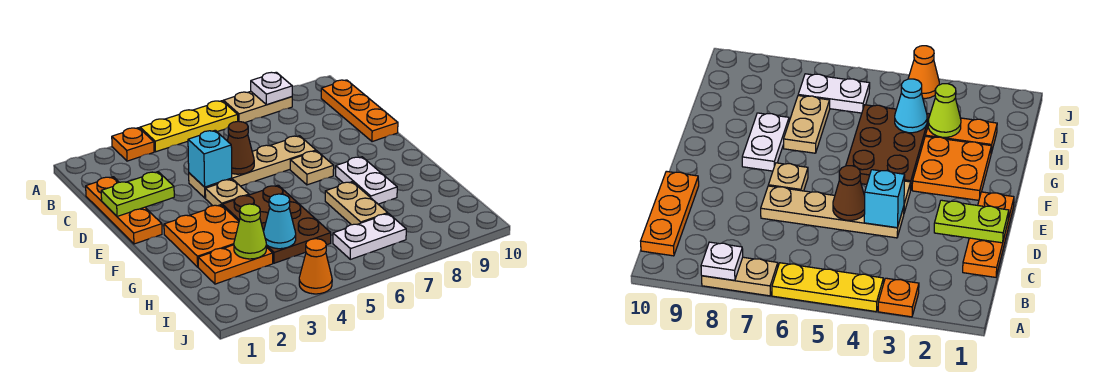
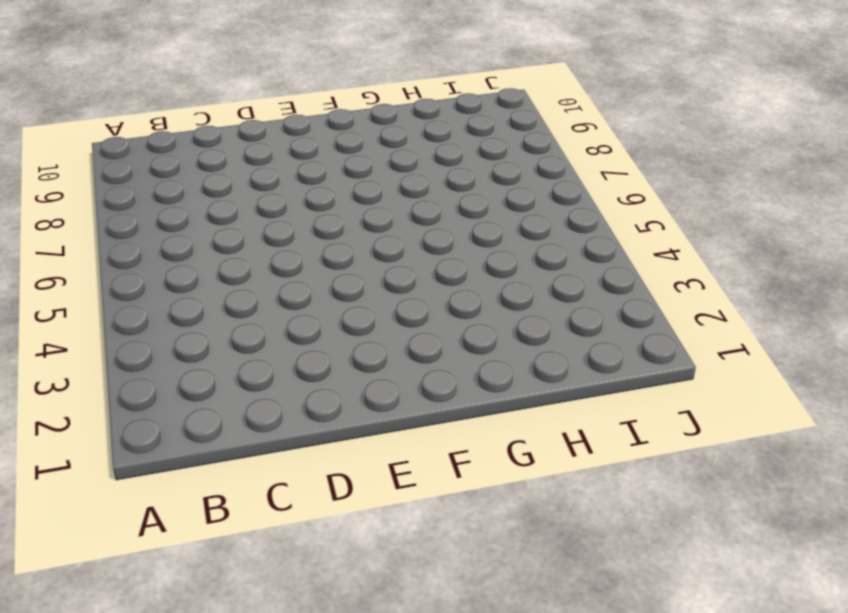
none -> orange plate A3 level 1
none -> yellow plate A4:A6 level 1
none -> tan plate A7:A8 level 1

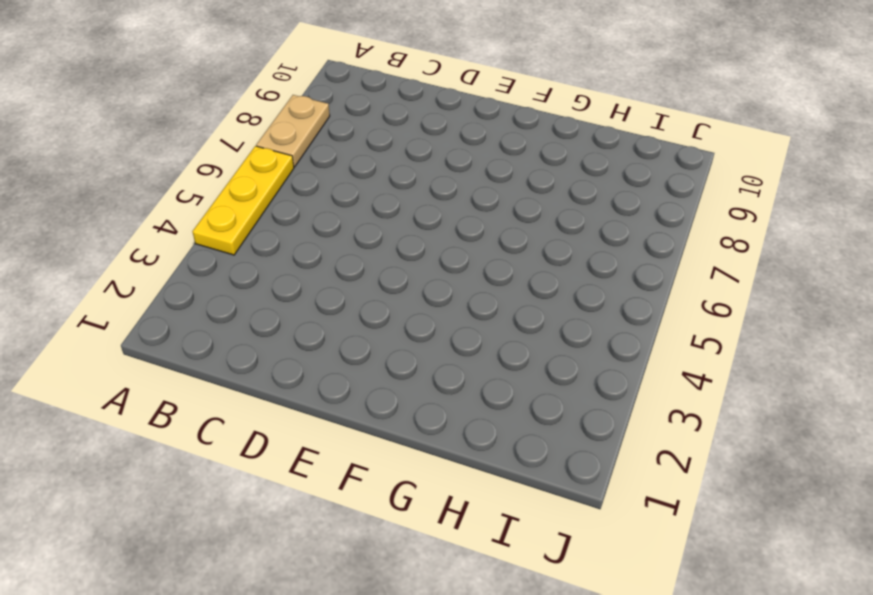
none -> orange plate A3 level 1
none -> orange plate B10:D10 level 1
none -> orange plate C1:E1 level 1

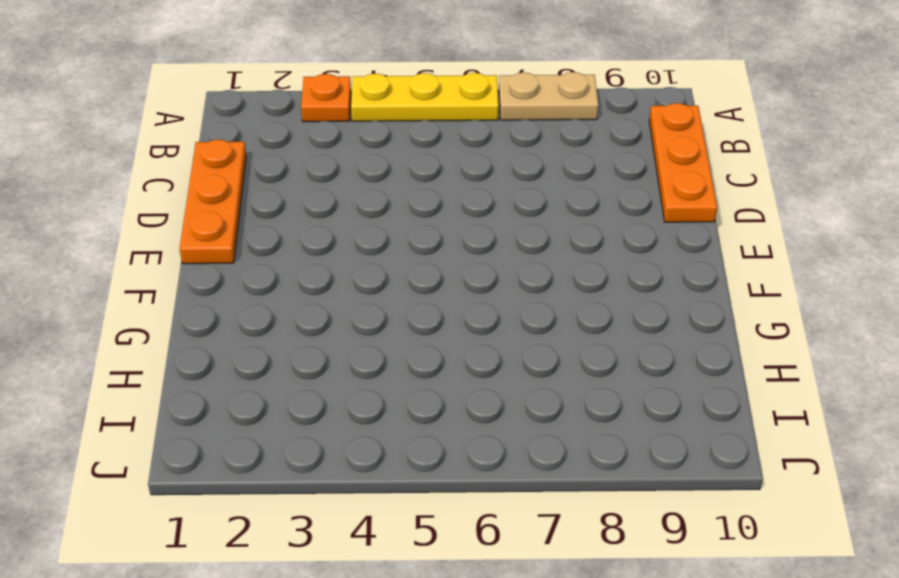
none -> tan plate D4:D7 level 1
none -> tan plate E4 level 1
none -> tan plate E7 level 1

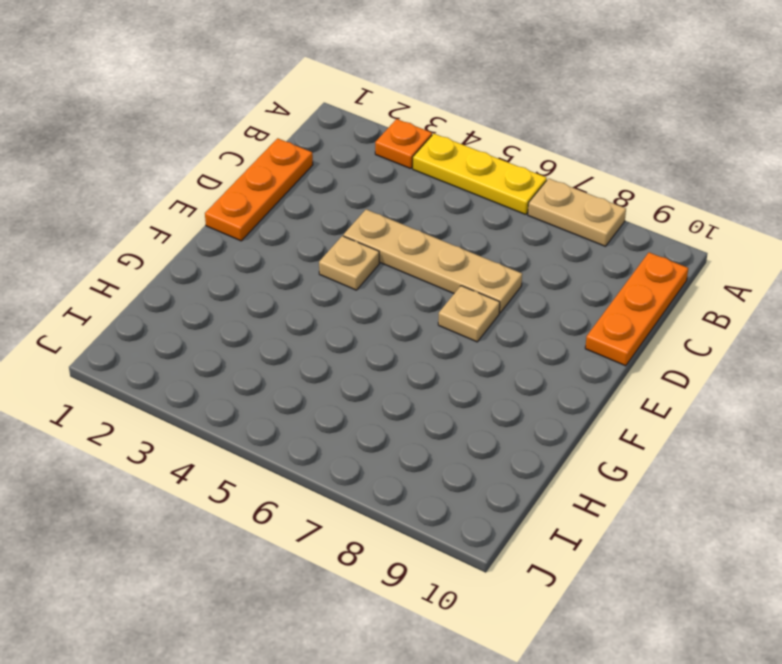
none -> orange plate F2:G3 level 1
none -> brown plate F4:H5 level 1
none -> white plate F8:G8 level 1

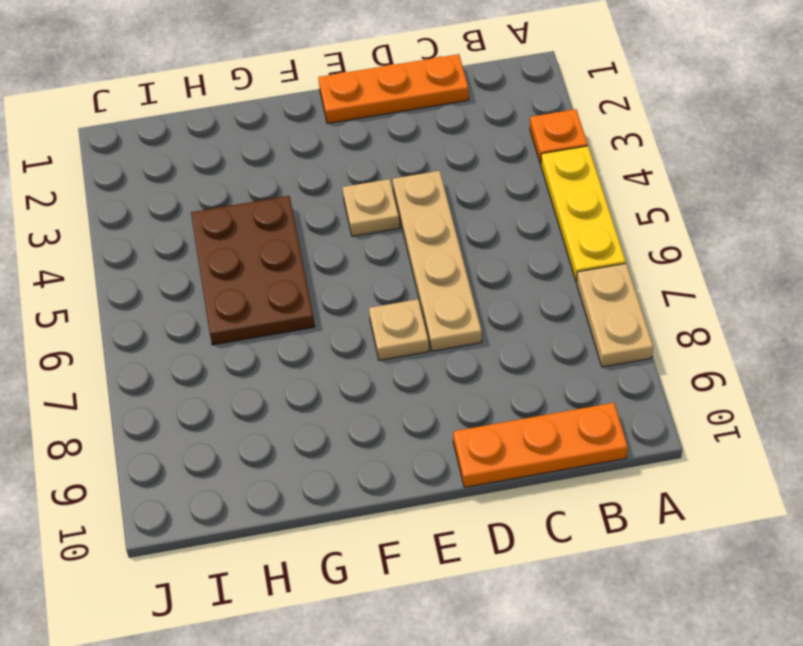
brown plate G4:H6 level 1 -> brown plate F4:H5 level 1
none -> orange plate F2:G3 level 1
none -> white plate F8:G8 level 1
none -> tan plate G7:H7 level 1

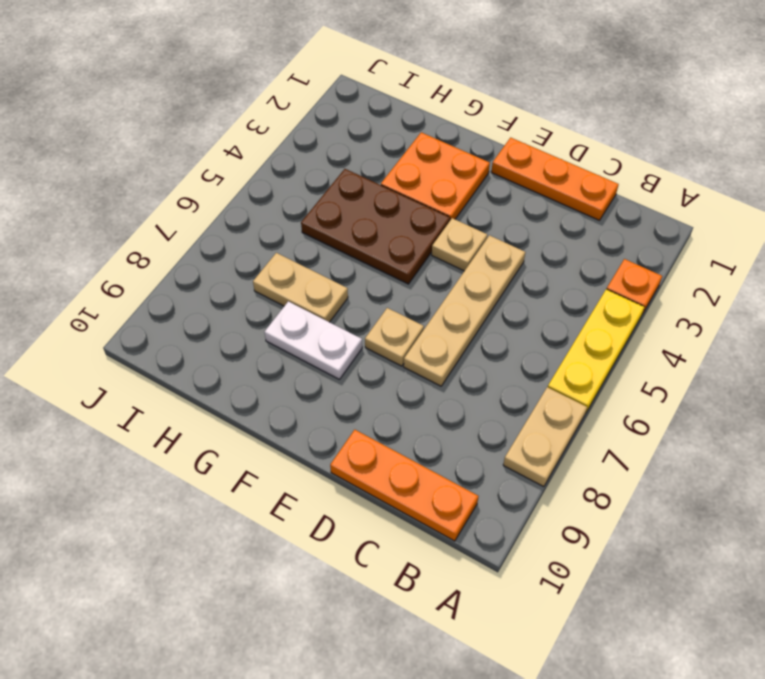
none -> orange plate H2:H3 level 1
none -> white plate I6:I7 level 1
none -> orange cone J4 level 1

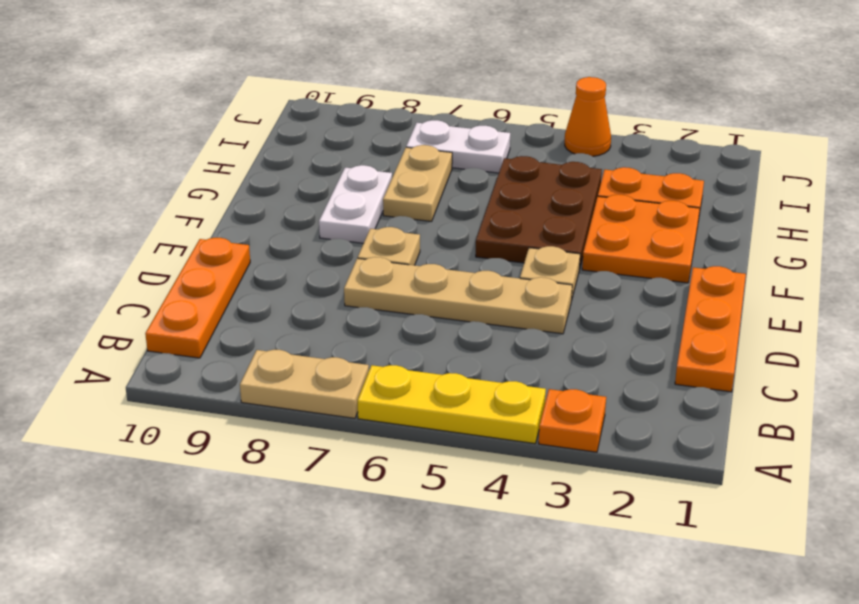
none -> white plate A8 level 2
none -> lime plate D1:D2 level 2
none -> cyan brick D4 level 2

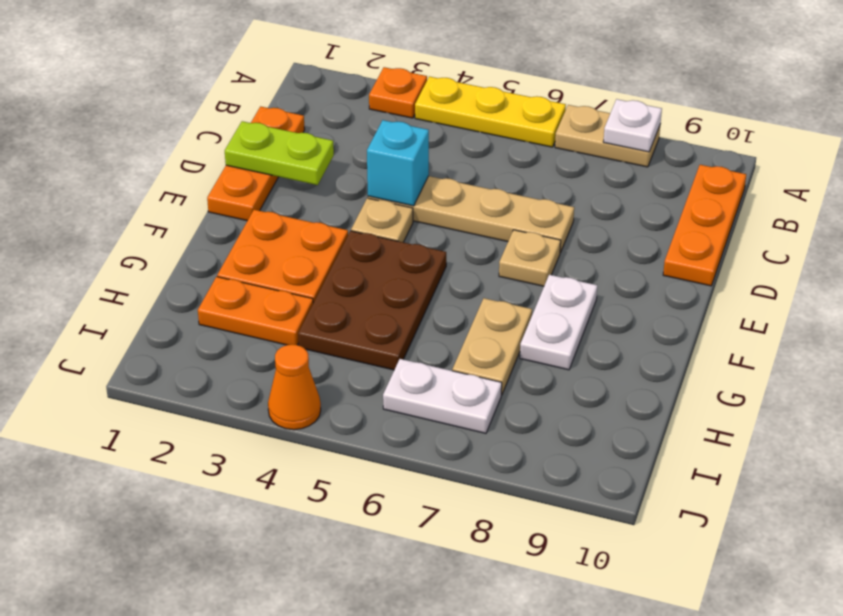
none -> brown cone D5 level 2
none -> lime cone H3 level 2
none -> cyan cone H4 level 2

